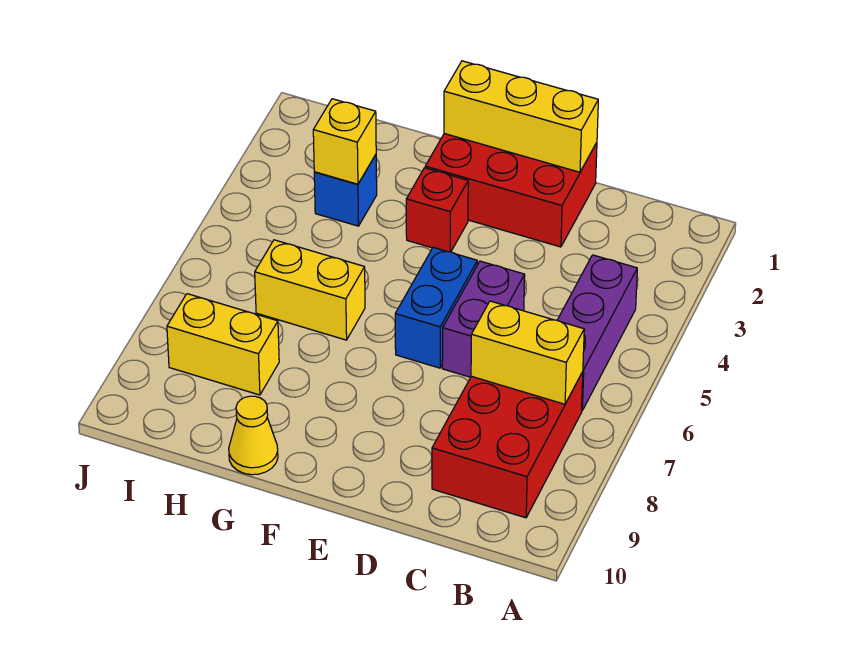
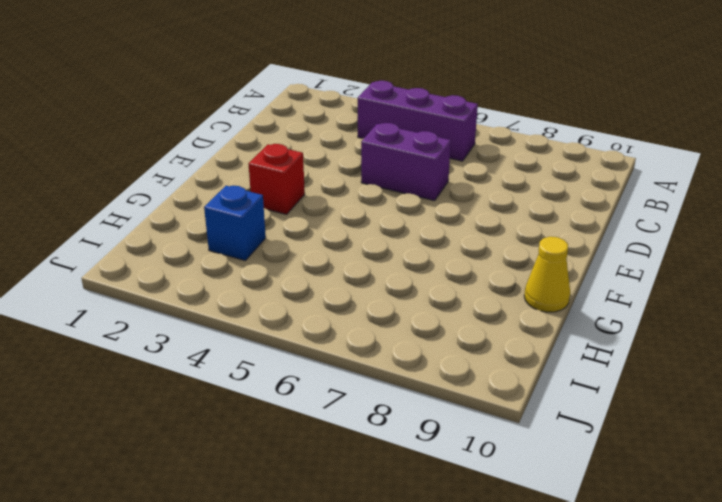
none -> red brick B7:C9 level 1
none -> red brick D1:F2 level 1
none -> blue brick E5:E6 level 1

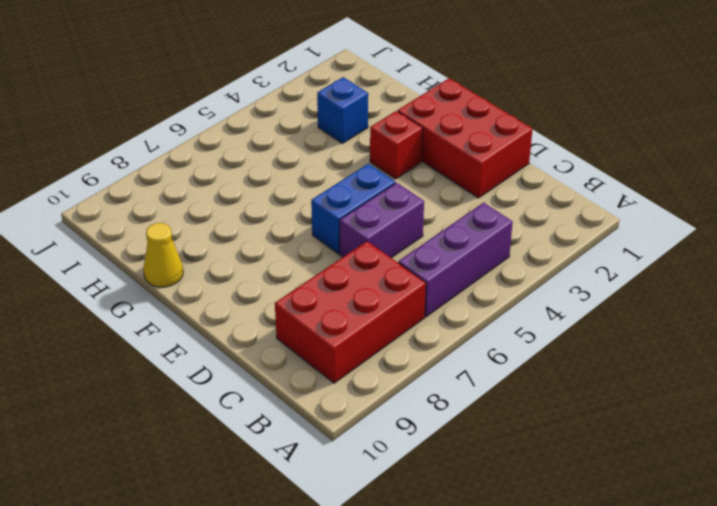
none -> yellow brick G6:H6 level 1
none -> yellow brick H8:I8 level 1
none -> yellow brick B7:C7 level 2

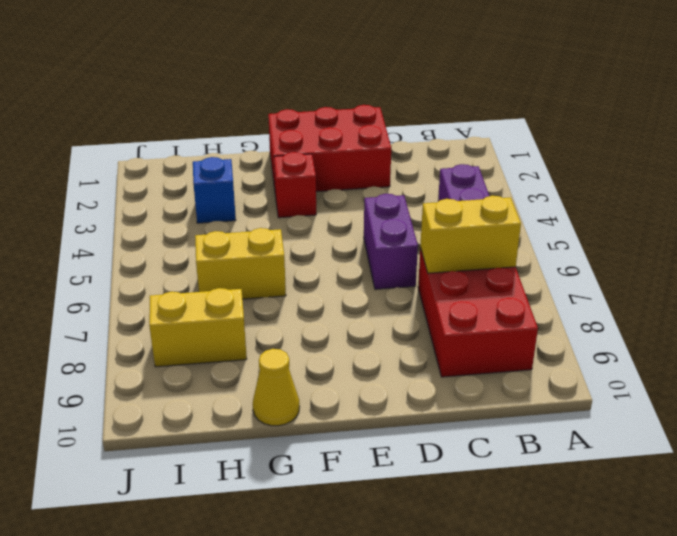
none -> blue brick E5:E6 level 1
none -> yellow brick D1:F1 level 2
none -> yellow brick H3 level 2

